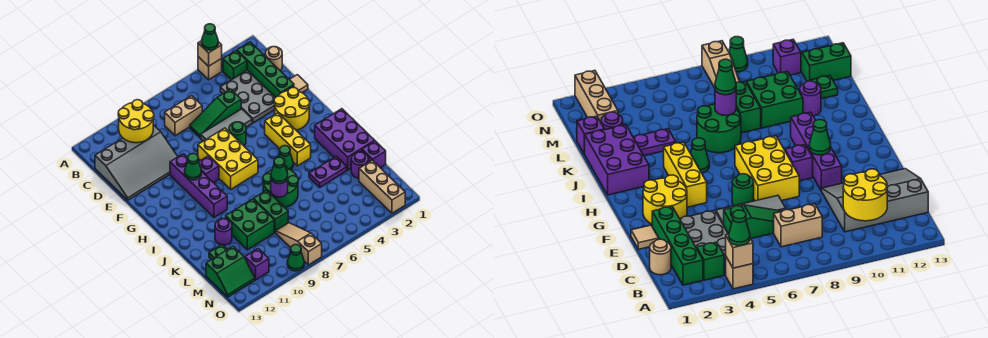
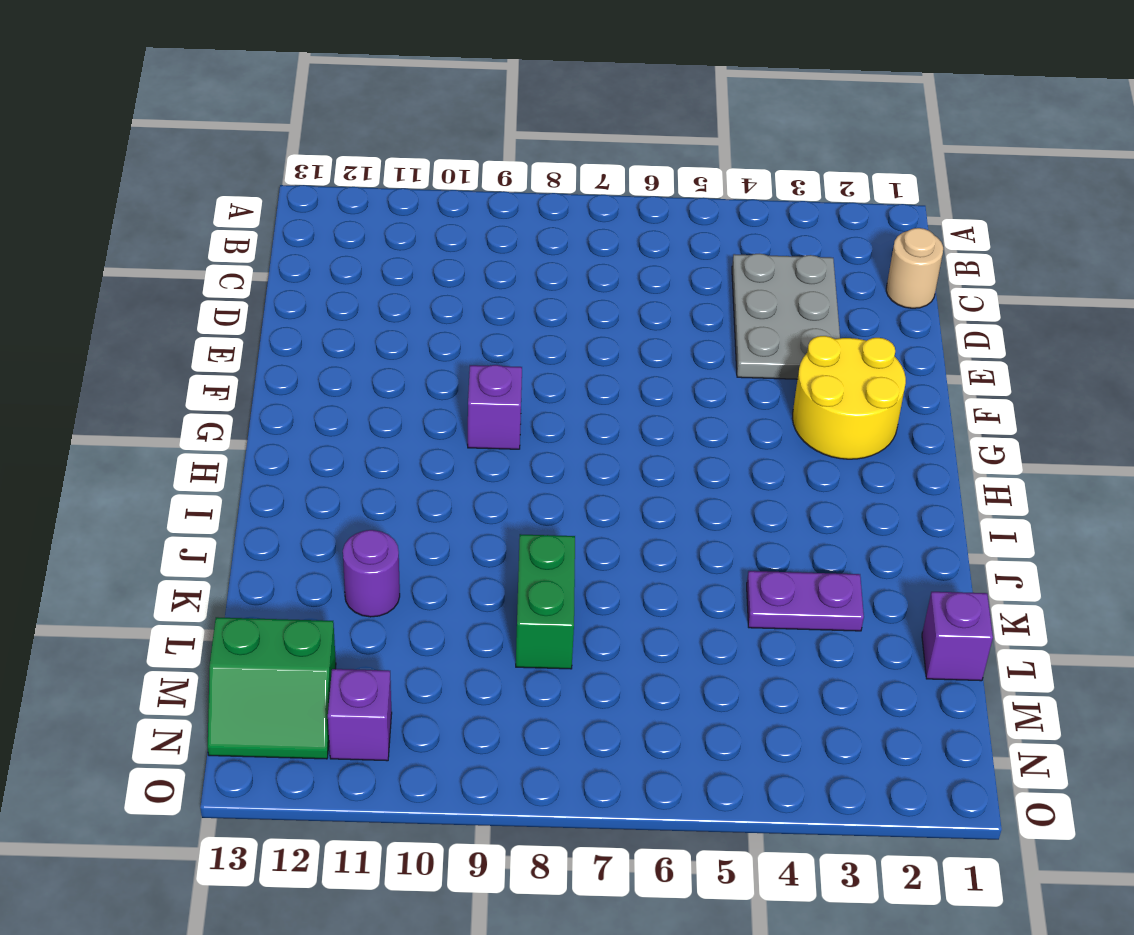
none -> tan brick A4 level 1
none -> green brick B2:E2 level 1
none -> green brick B3 level 1
none -> tan brick C7:C8 level 1

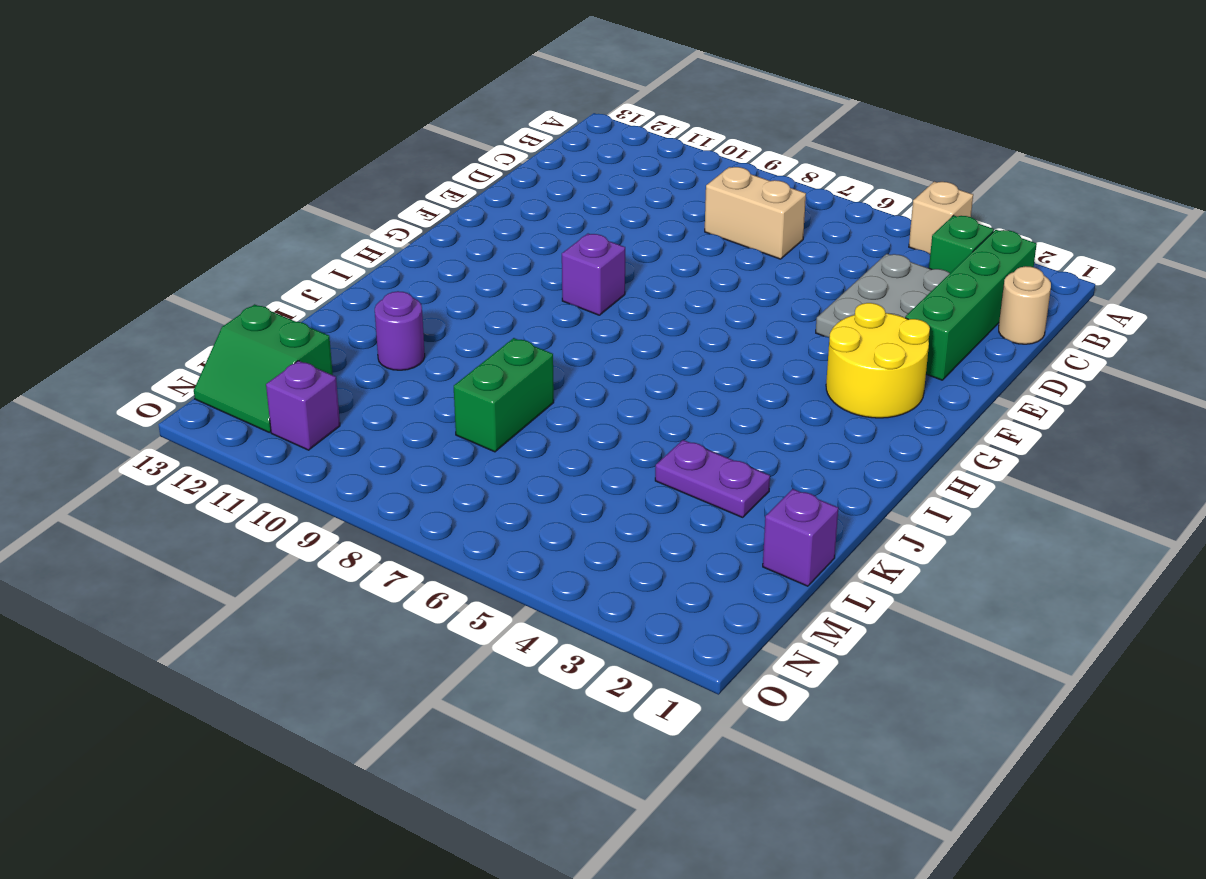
none -> grey slope C10:E13 level 1 top C
none -> green slope D5:D7 level 1 top 5
none -> tan tile E1 level 1
none -> grey tile E5:E7 level 1

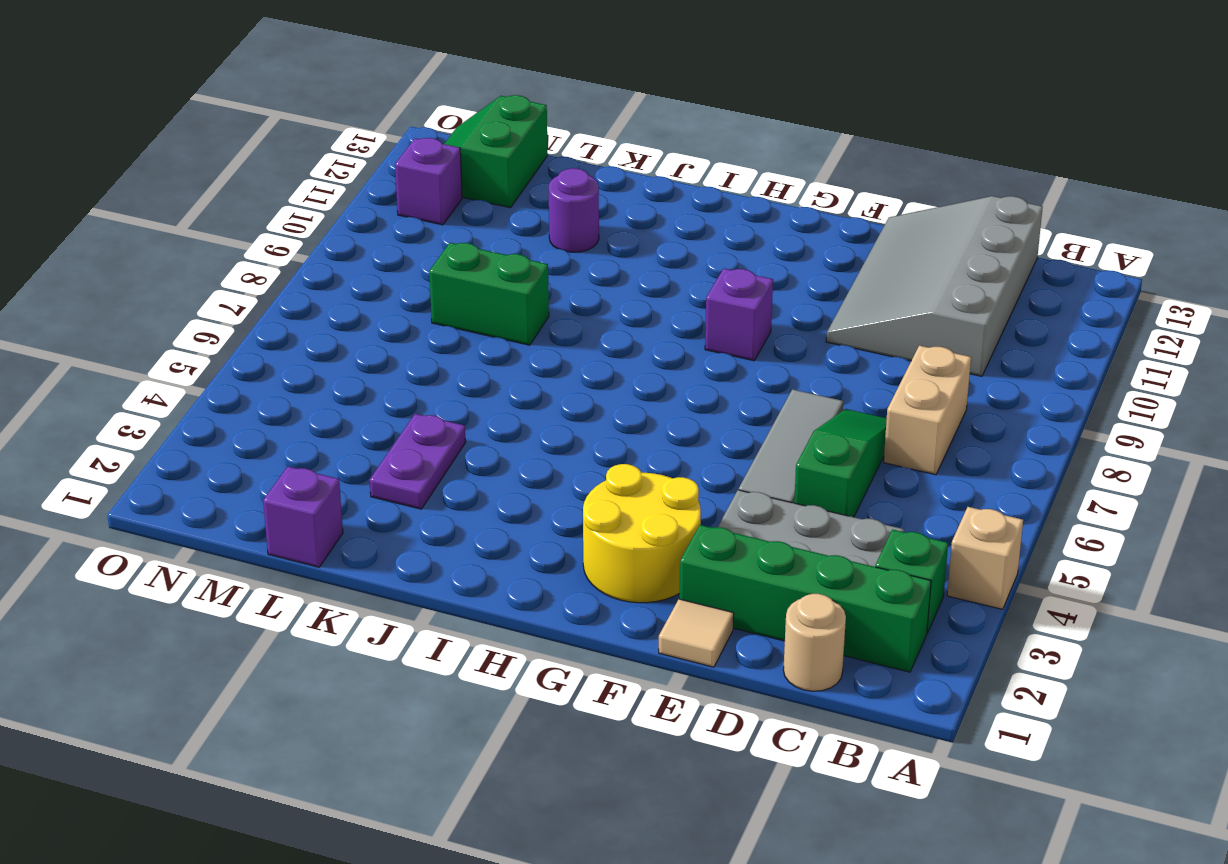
none -> green round brick F6 level 1
none -> yellow brick F7:H8 level 1
none -> purple brick F10:I10 level 1
none -> yellow brick G4:I4 level 1

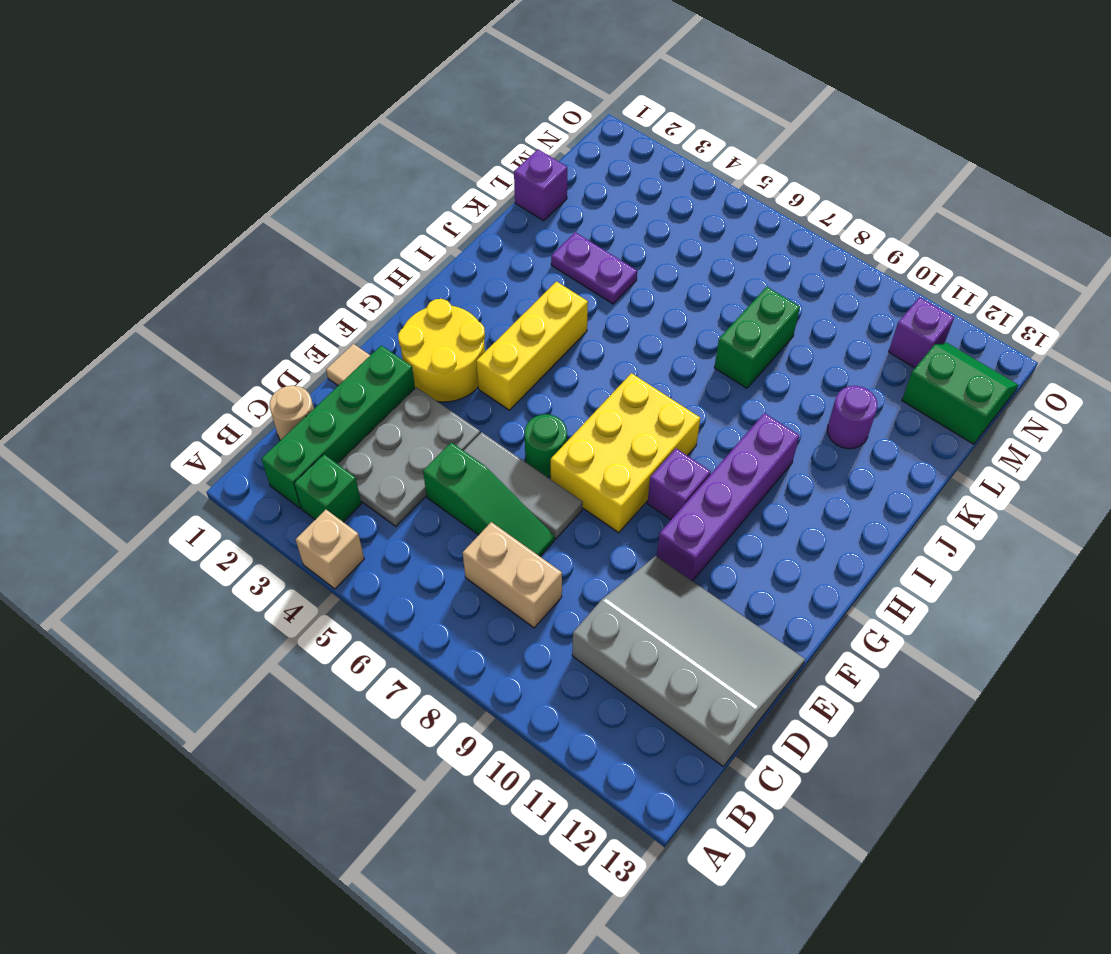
none -> purple brick I1:K2 level 1
none -> green cone I5 level 1
none -> green round brick J6:K7 level 1
none -> green brick K9:L10 level 1

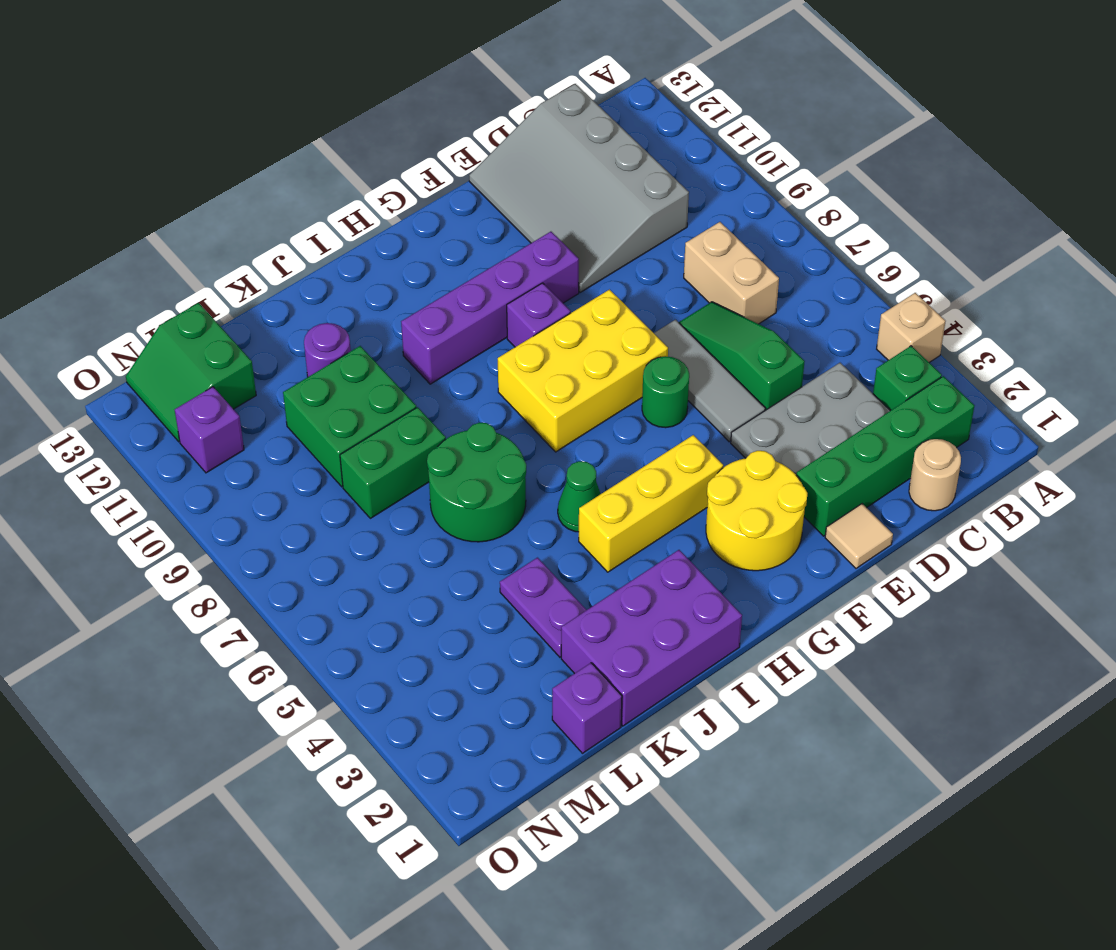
none -> purple round brick L2 level 1
none -> green plate L12 level 1
none -> tan brick M2:O2 level 1
none -> tan slope M8:O8 level 1 top O

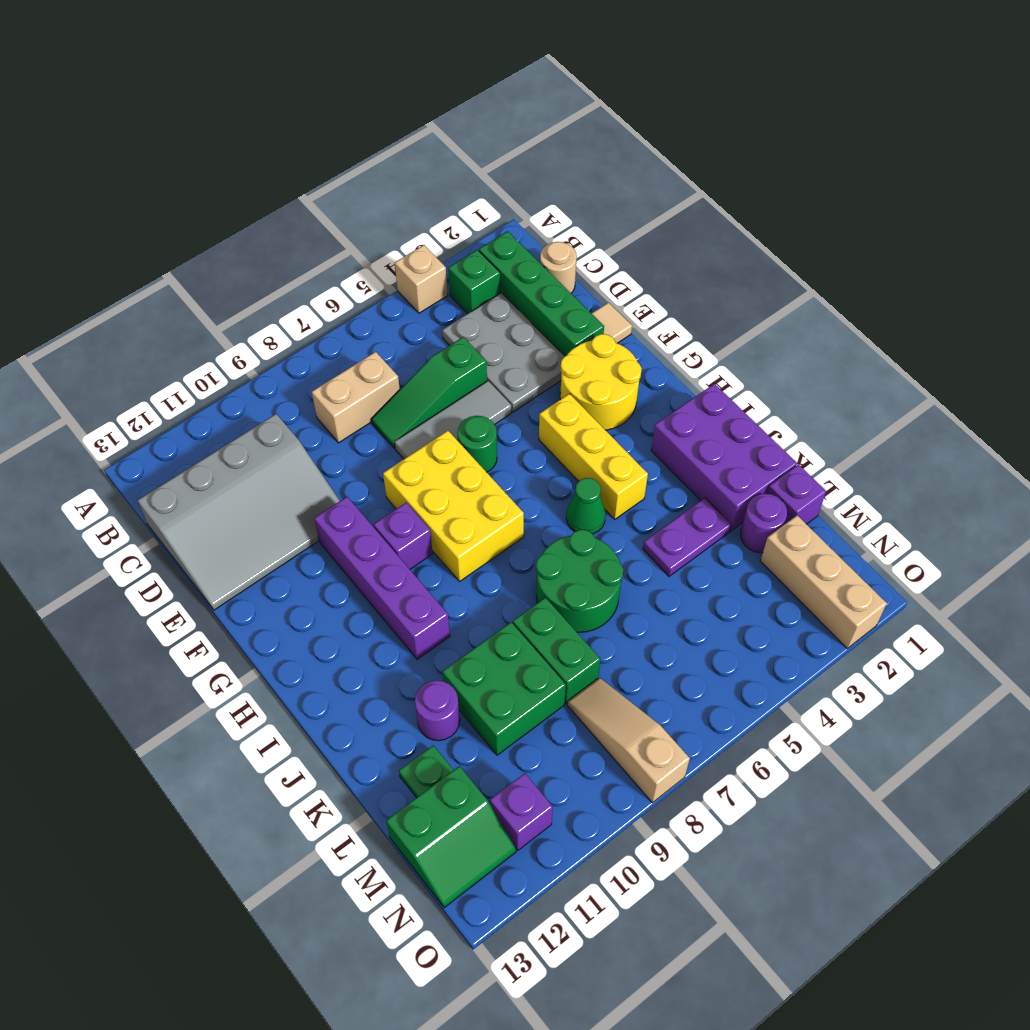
none -> green cone O9 level 1
none -> tan brick A4 level 2
none -> yellow round brick B10:C11 level 2
none -> green cone G10 level 2

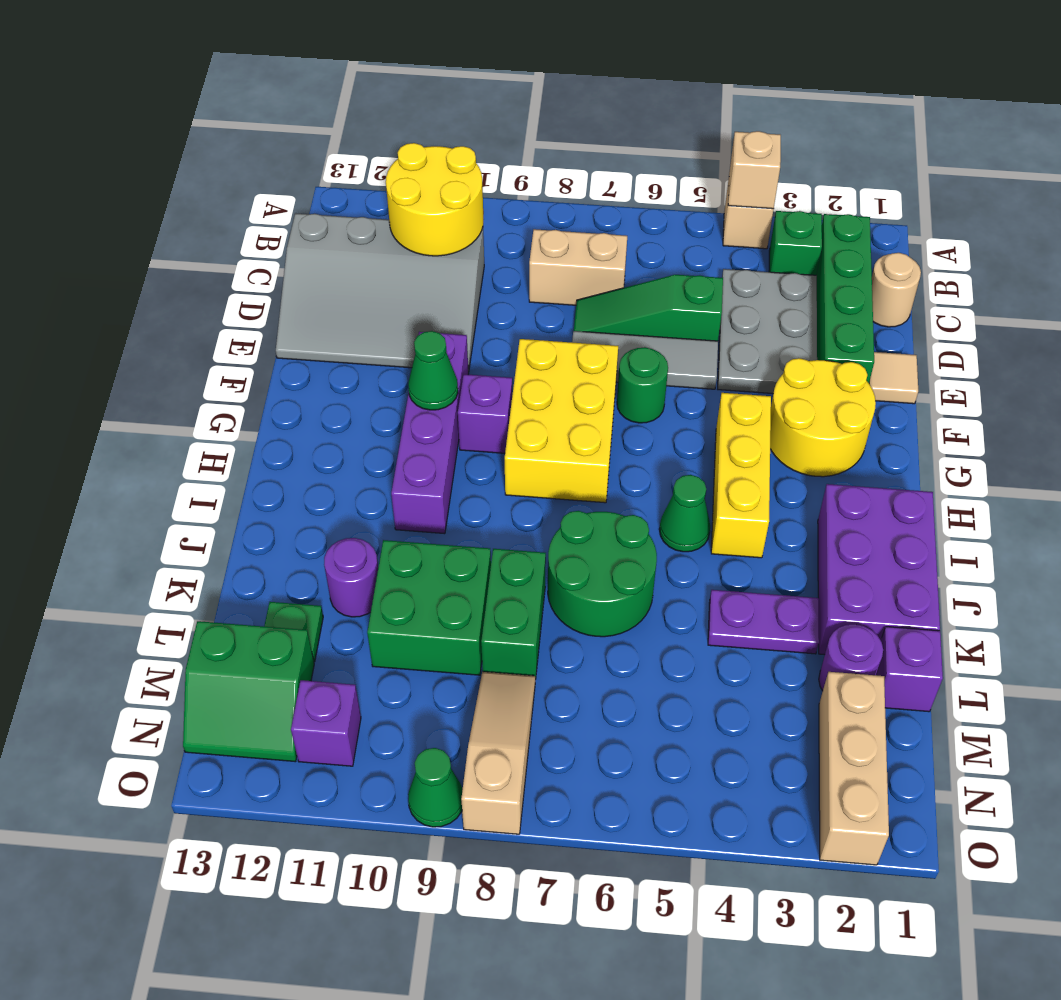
none -> purple round brick K7 level 2
none -> green cone A4 level 3
none -> green cone K7 level 3

